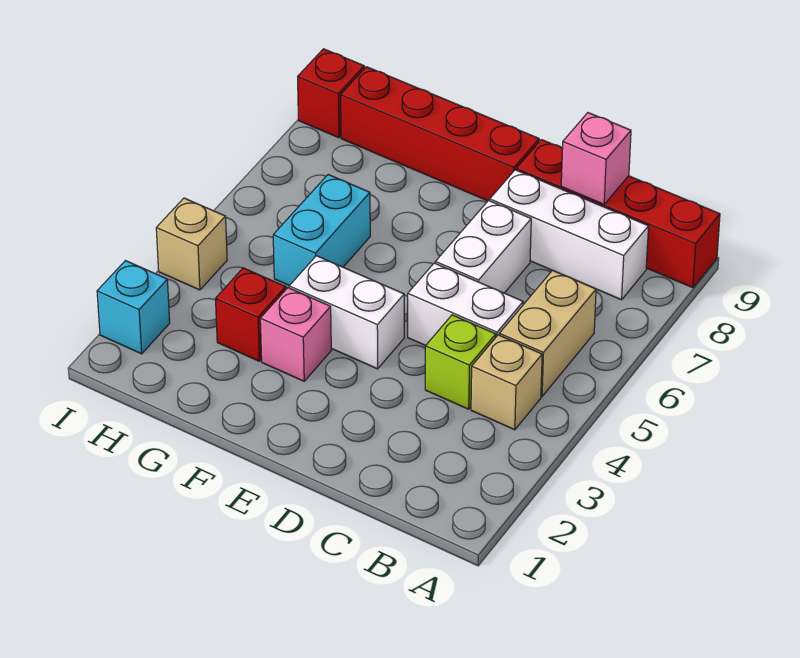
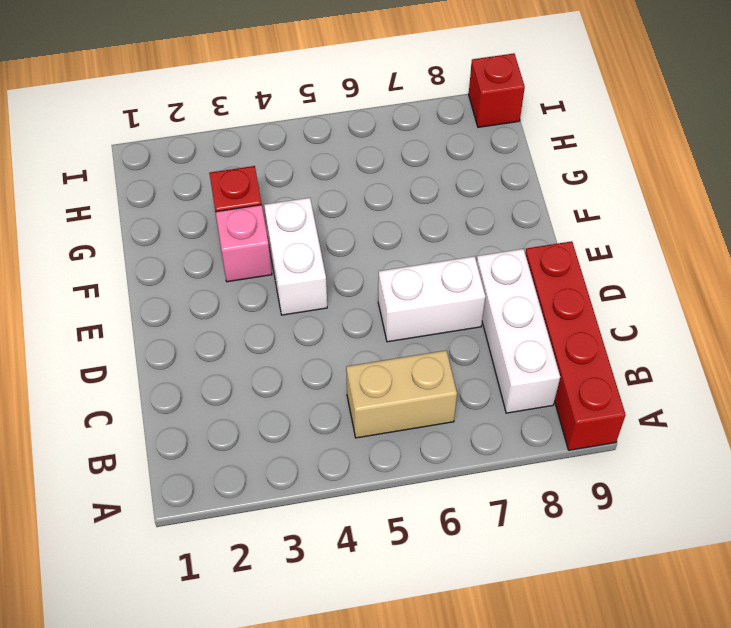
none -> tan brick B4 level 1
none -> lime brick C4 level 1
none -> white brick C5:D5 level 1

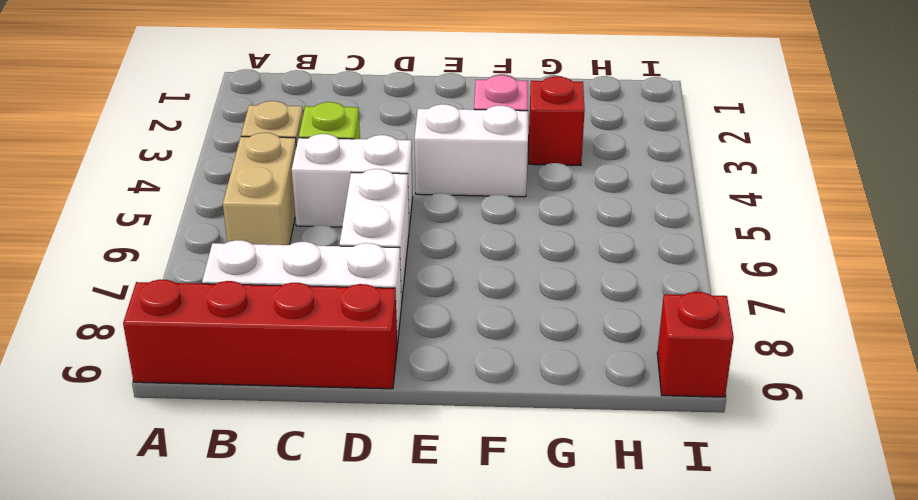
none -> red brick E9:H9 level 1
none -> cyan brick G5:G6 level 1
none -> cyan brick I2 level 1

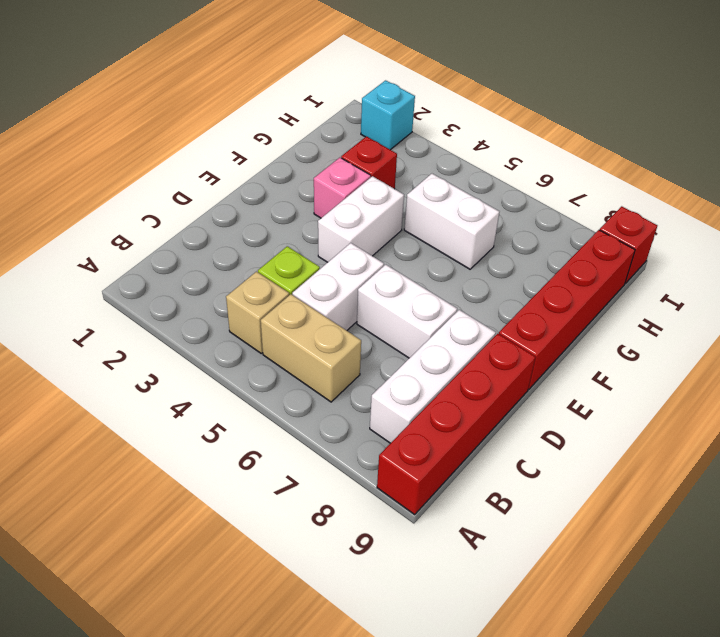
white brick G5:G6 level 1 -> cyan brick G5:G6 level 1
none -> tan brick I4 level 1
none -> pink brick C9 level 2

